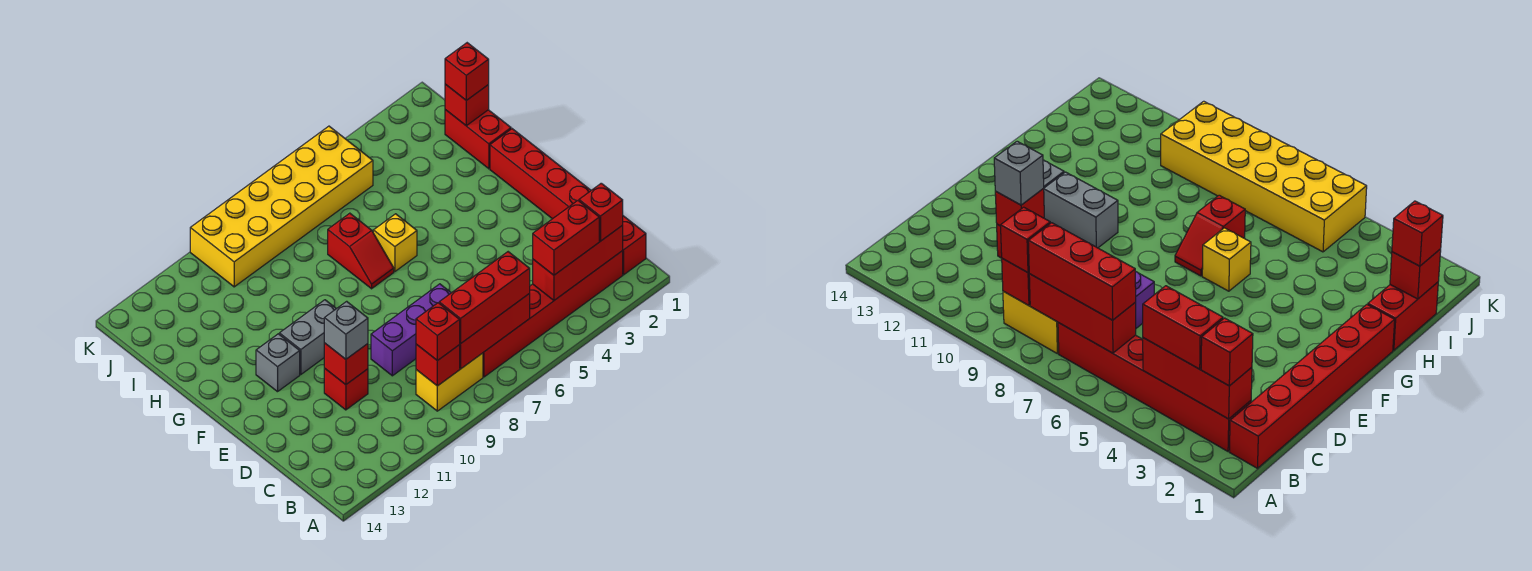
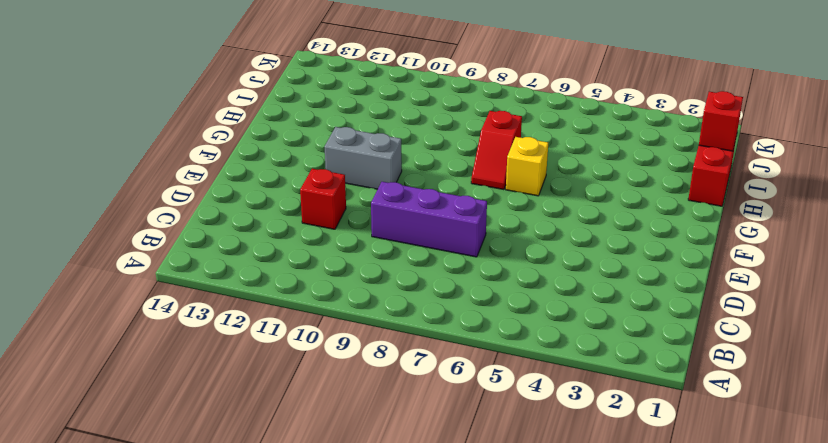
none -> red brick B1:G1 level 1
none -> red brick B2:B7 level 1
none -> yellow brick B8:B9 level 1

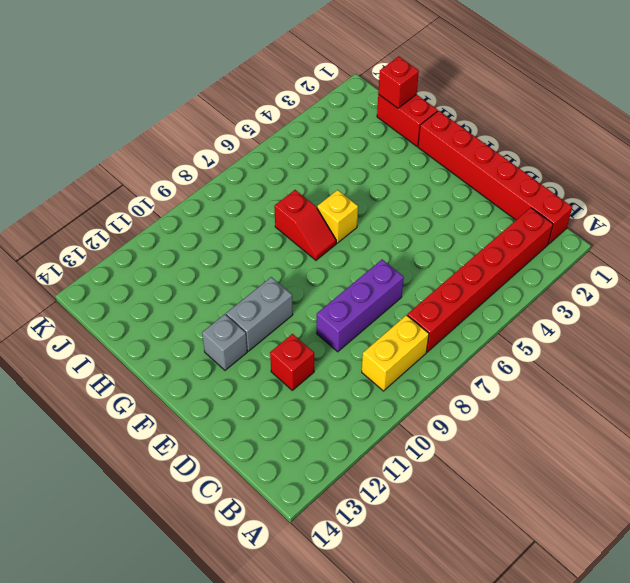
none -> yellow brick J5:K10 level 1
none -> red brick B2:B4 level 2
none -> red brick B6:B8 level 2

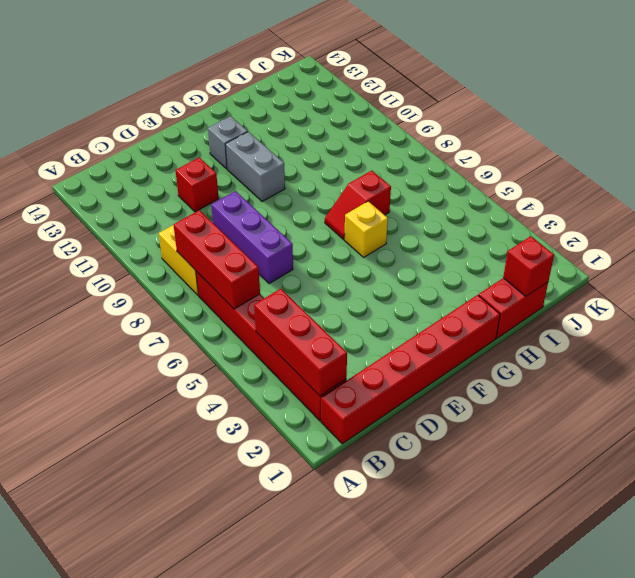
none -> yellow brick J5:K10 level 1
none -> red brick B9 level 2
none -> red brick D11 level 2

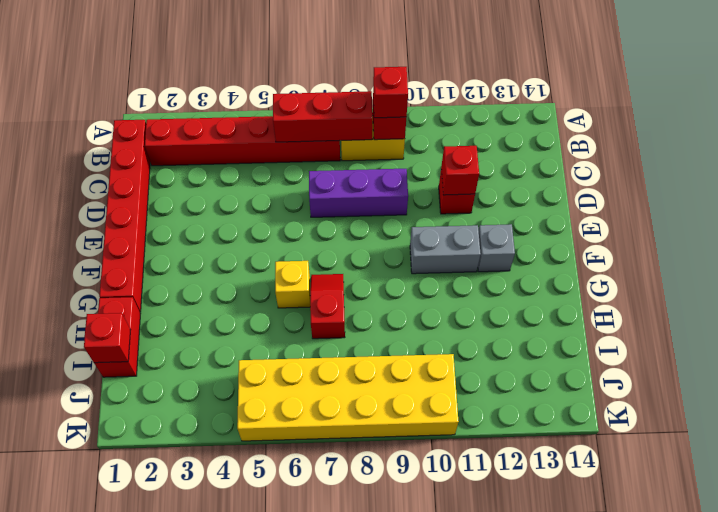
none -> red brick B2:B4 level 2
none -> red brick B2 level 3
none -> red brick B3:B4 level 3

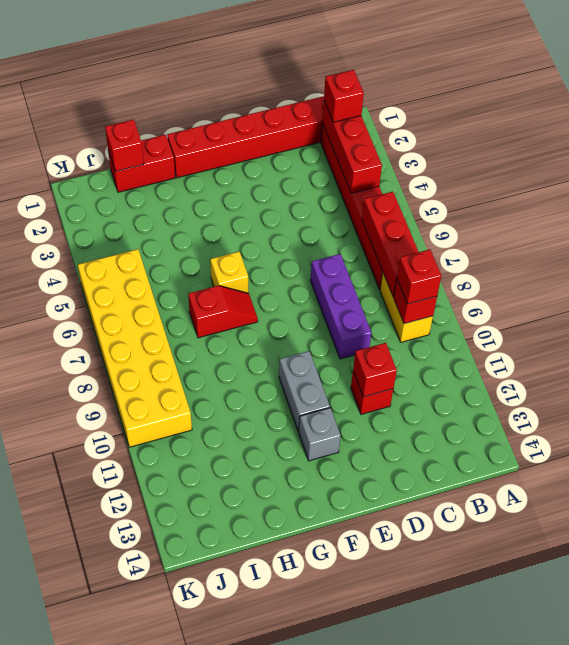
none -> red brick B3:B4 level 3
none -> red brick B6:B8 level 3
none -> grey brick D11 level 3

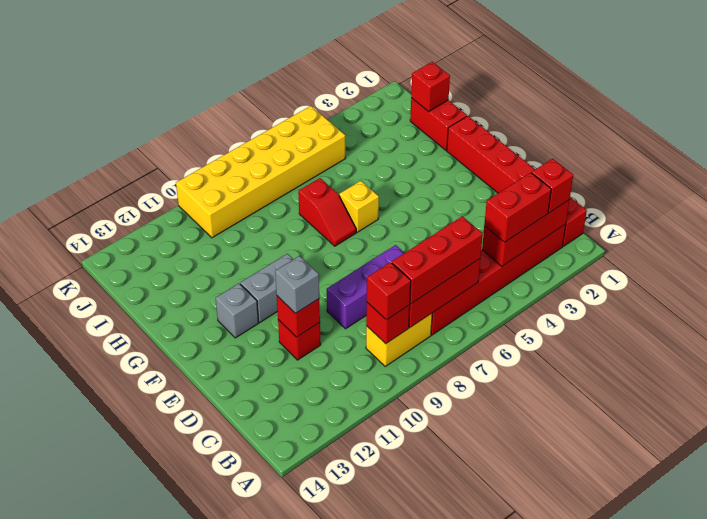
none -> red brick I1 level 3

